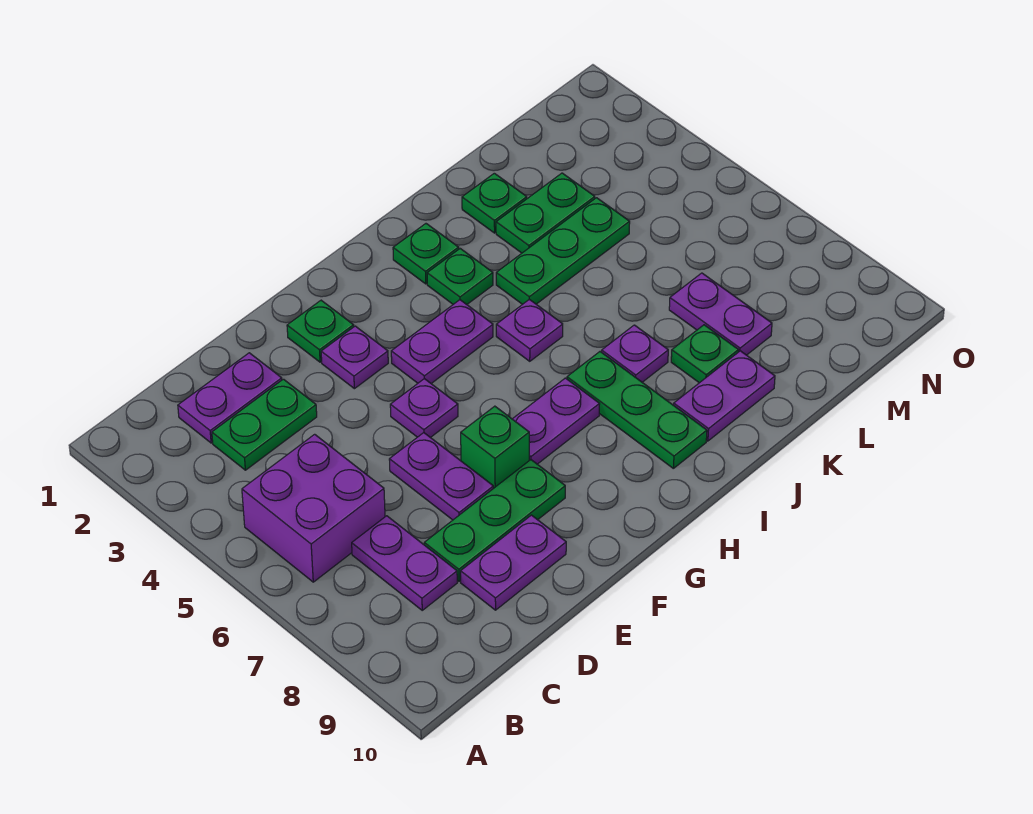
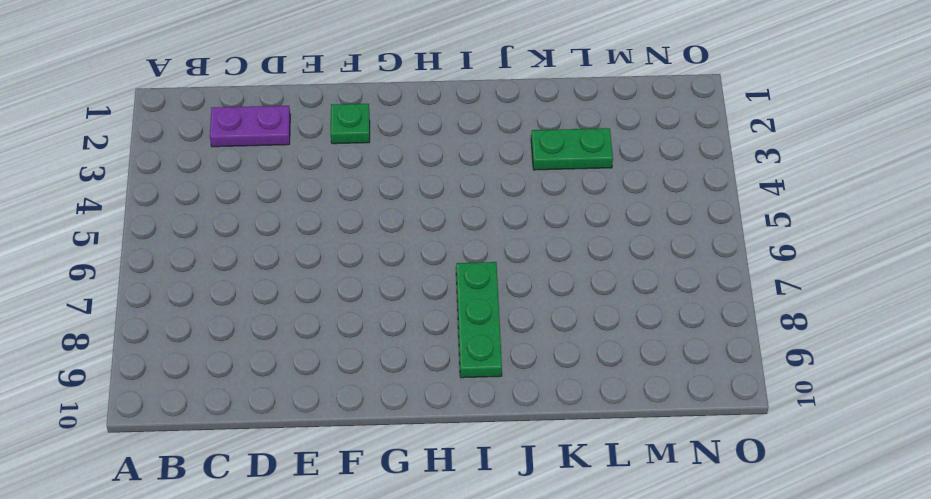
none -> purple brick B5:C6 level 1
none -> green plate C3:D3 level 1
none -> purple plate C7:C8 level 1

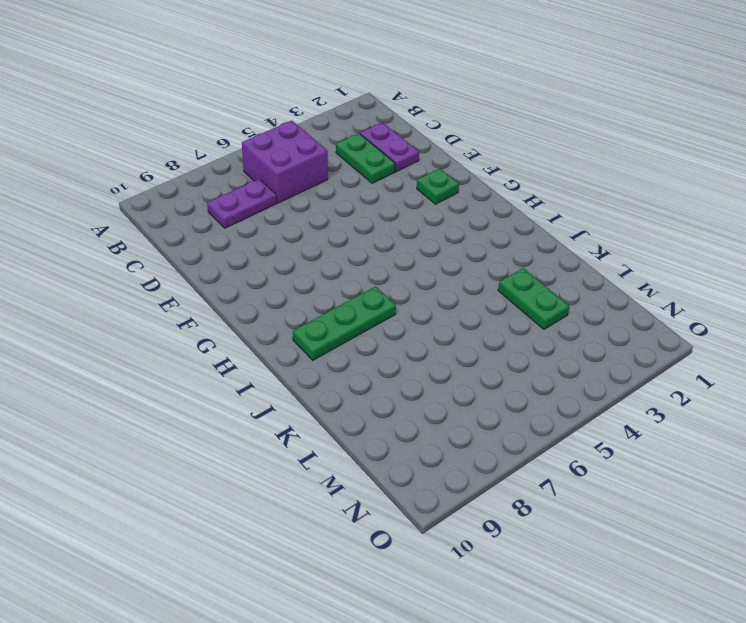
none -> green plate D8:F8 level 1
none -> purple plate D9:E9 level 1
none -> purple plate E6:E7 level 1

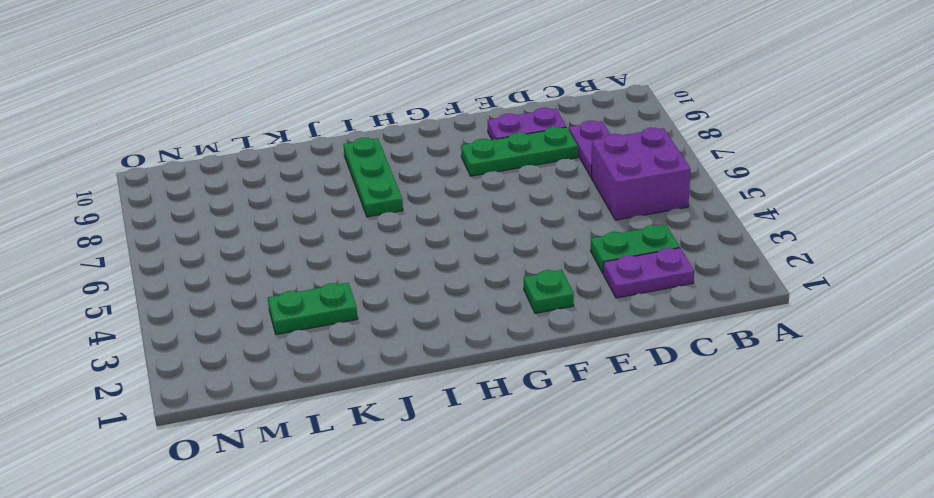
none -> purple plate E6:E7 level 1
none -> purple plate F3 level 1
none -> purple plate F5 level 1

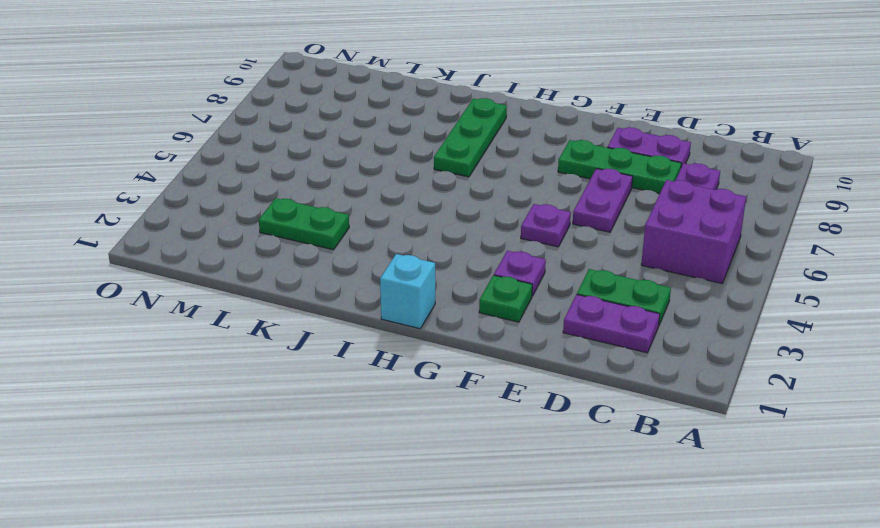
cyan brick H1 level 1 -> none
none -> green brick F7 level 1
none -> purple plate G4:H4 level 1
none -> purple plate G7:H7 level 1

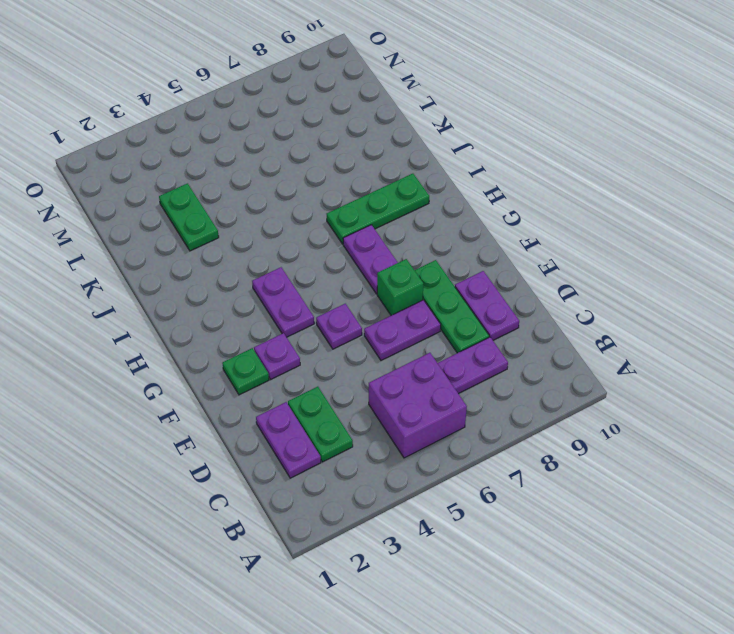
none -> green plate I2 level 1
none -> green plate I3 level 1
none -> purple plate I5 level 1

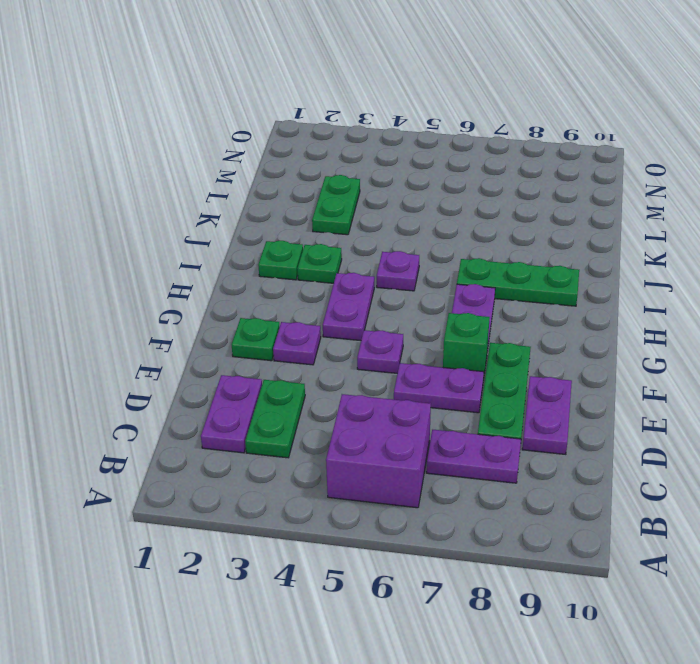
none -> green plate J4:L4 level 1
none -> purple plate J7 level 1
none -> purple plate J9:K9 level 1

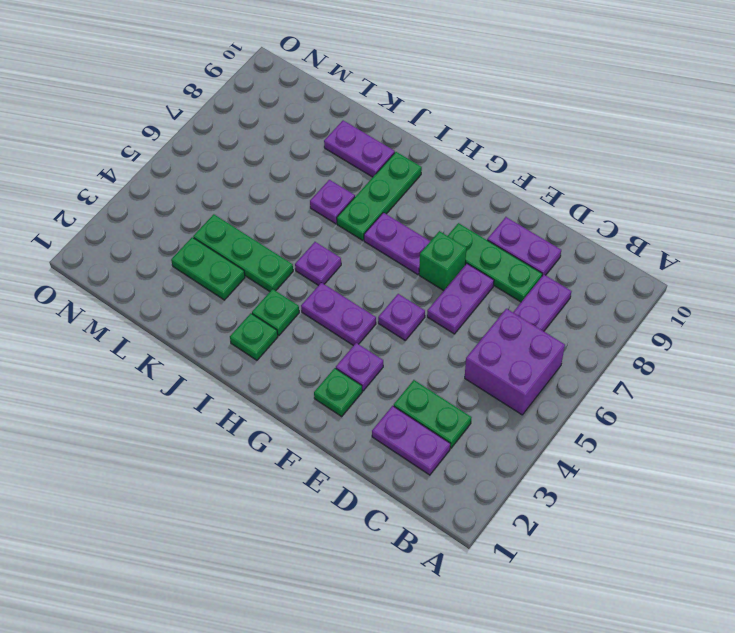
none -> green plate K2 level 1
none -> green plate K8 level 1
none -> purple plate L7:L8 level 1

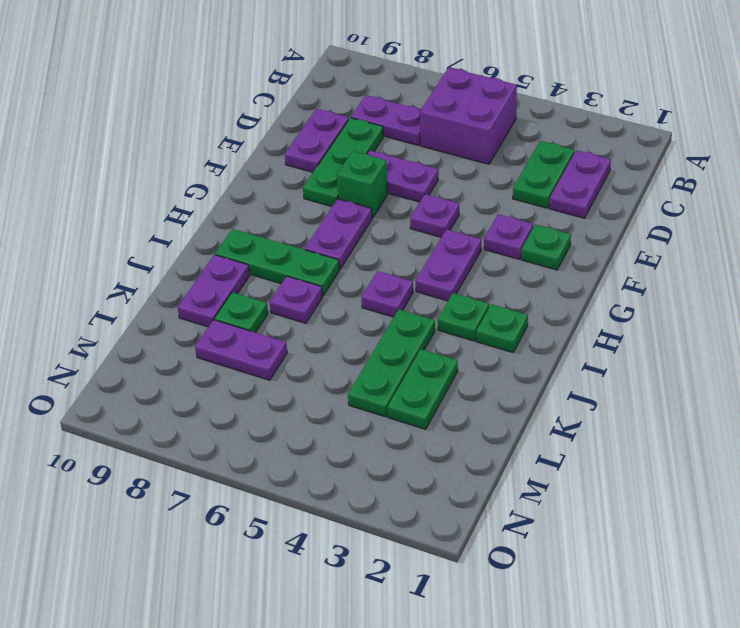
none -> green plate K2 level 1

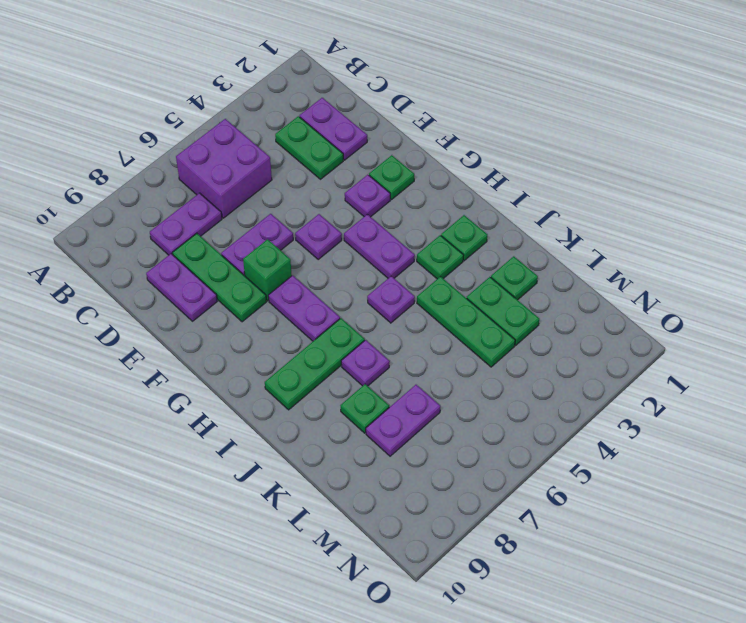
none -> purple plate J9:K9 level 1

